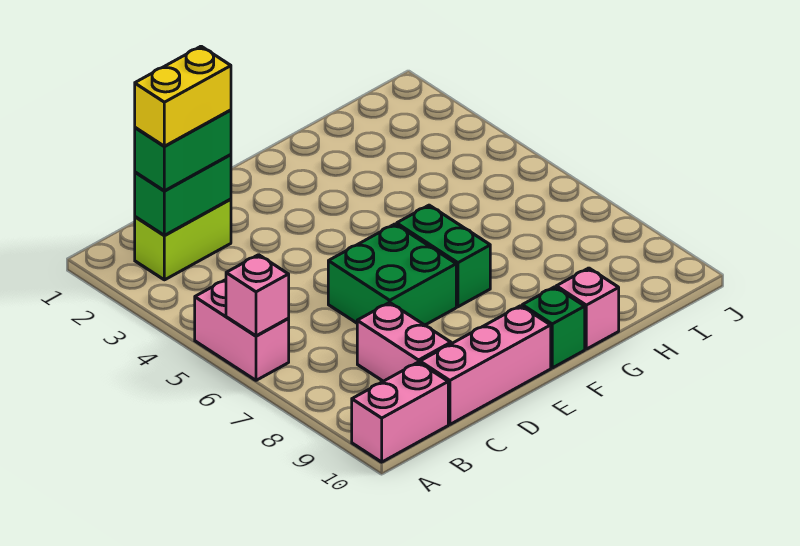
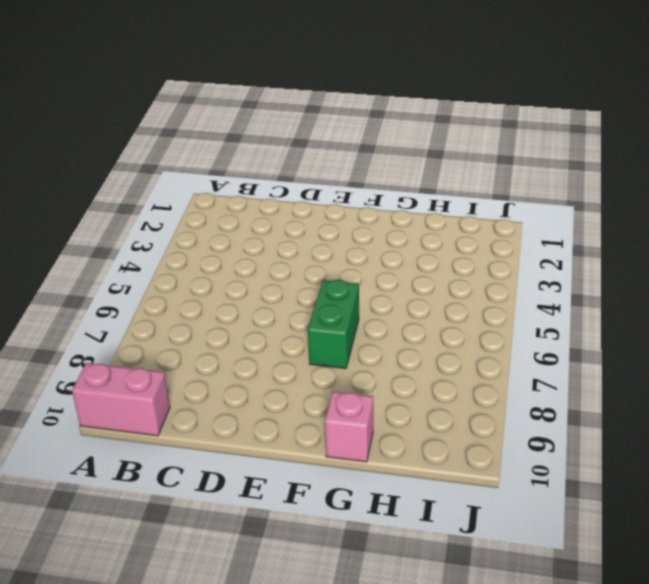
none -> pink brick A5:A6 level 1
none -> lime brick B2:C2 level 1
none -> pink brick C8:C9 level 1

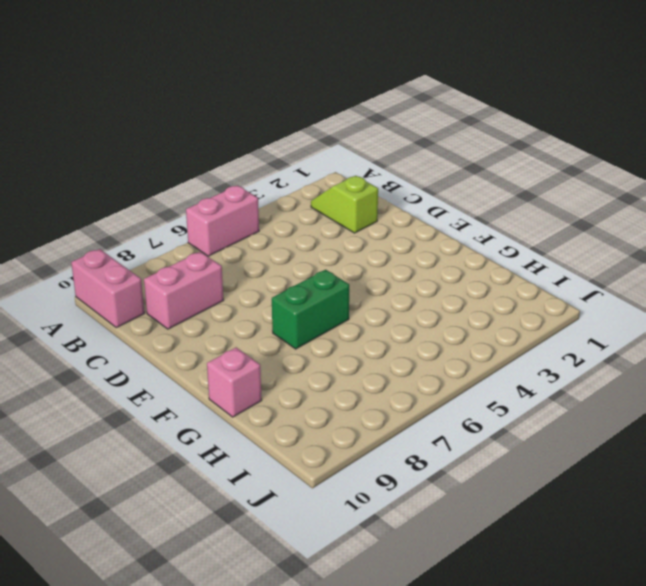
lime slope B2:C2 level 1 top C -> lime brick B2:C2 level 1
none -> pink brick C10:E10 level 1
none -> green brick D6:E7 level 1
none -> green brick F10 level 1

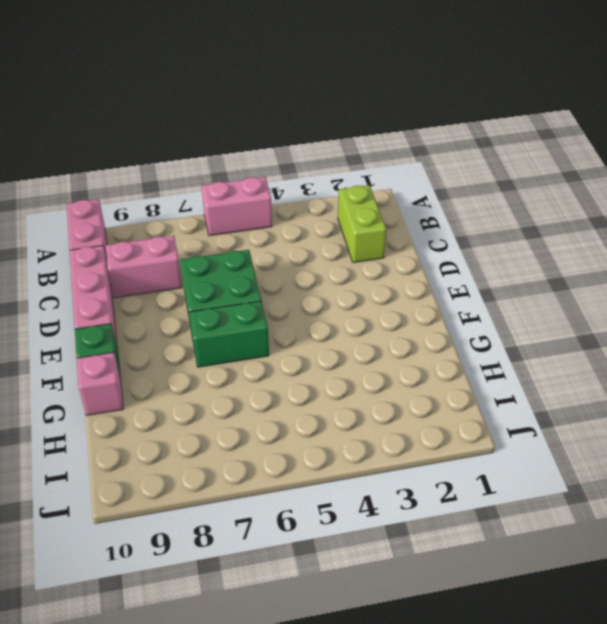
none -> pink brick A6 level 2
none -> green brick B2:C2 level 2
none -> green brick B2:C2 level 3

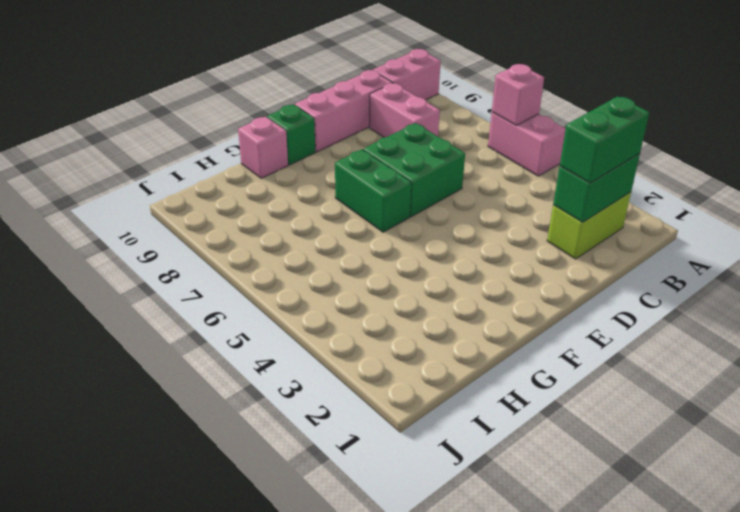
none -> yellow brick B2:C2 level 4

